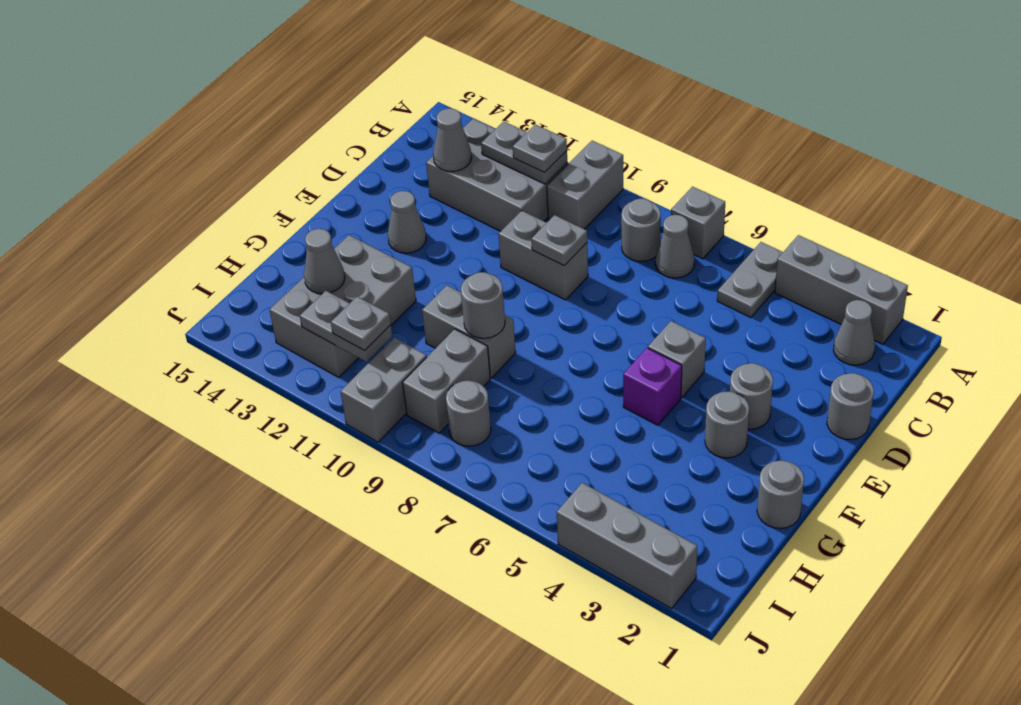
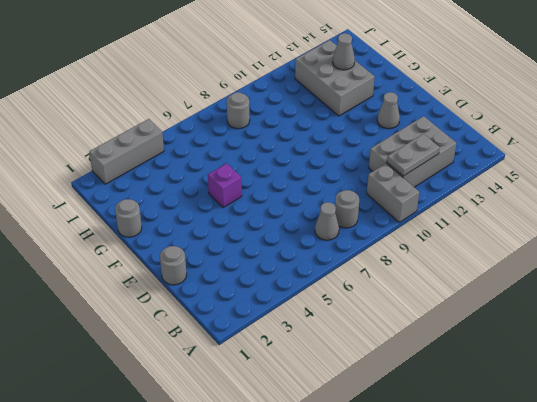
none -> grey brick A2:A4 level 1
none -> grey plate A5:B5 level 1
none -> grey brick A7 level 1
none -> grey cone B2 level 1

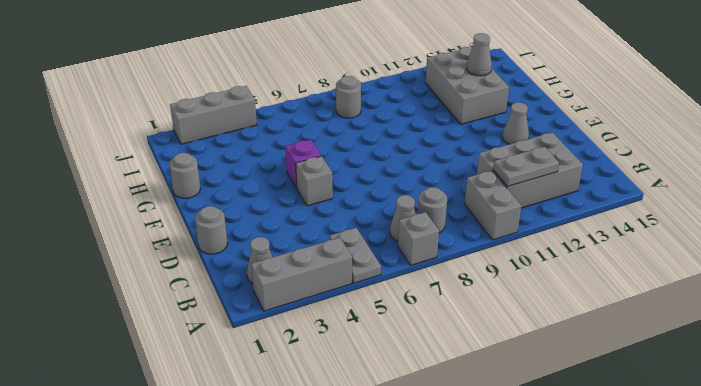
none -> grey brick D9:D10 level 1
none -> grey round brick E3 level 1
none -> grey round brick F3 level 1
none -> grey brick G9:G10 level 1

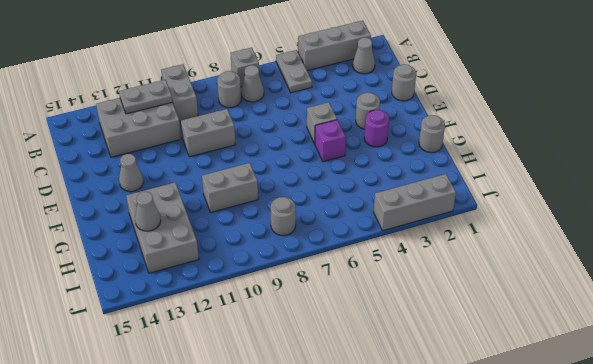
purple round brick F3 level 1 -> grey round brick F3 level 1
none -> grey brick H9:I9 level 1
none -> grey brick I10:J10 level 1
none -> grey cone C13 level 2
none -> grey plate D9 level 2

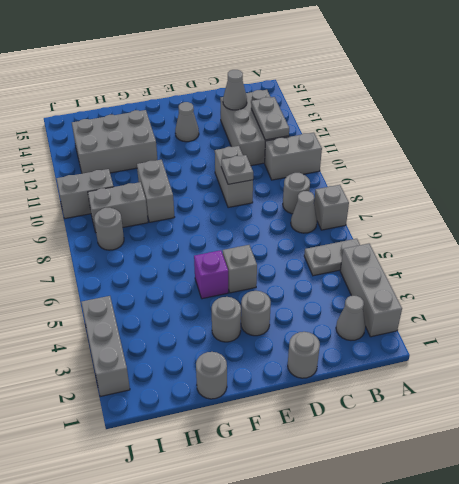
none -> grey round brick G9 level 2
none -> grey cone H13 level 2
none -> grey plate I11:I12 level 2
none -> grey plate B11 level 3

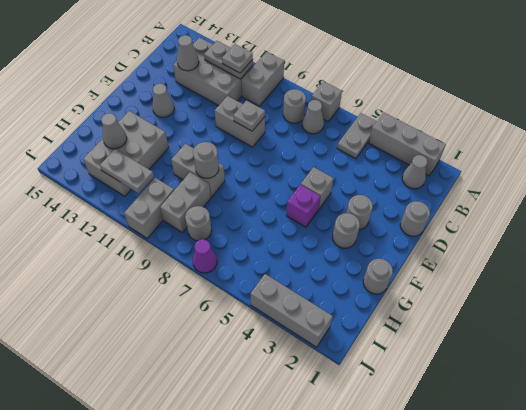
purple cone J7 level 1 -> none
none -> grey plate I11 level 3

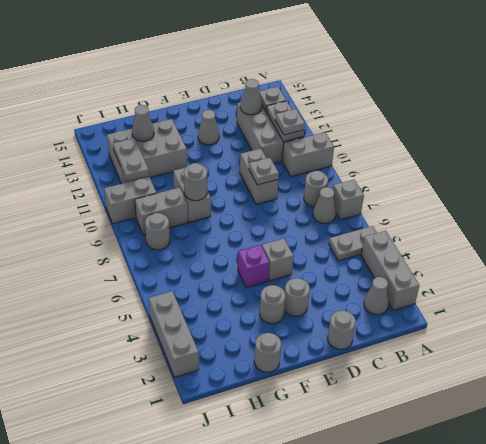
grey plate B13 level 2 -> grey plate I11 level 3

